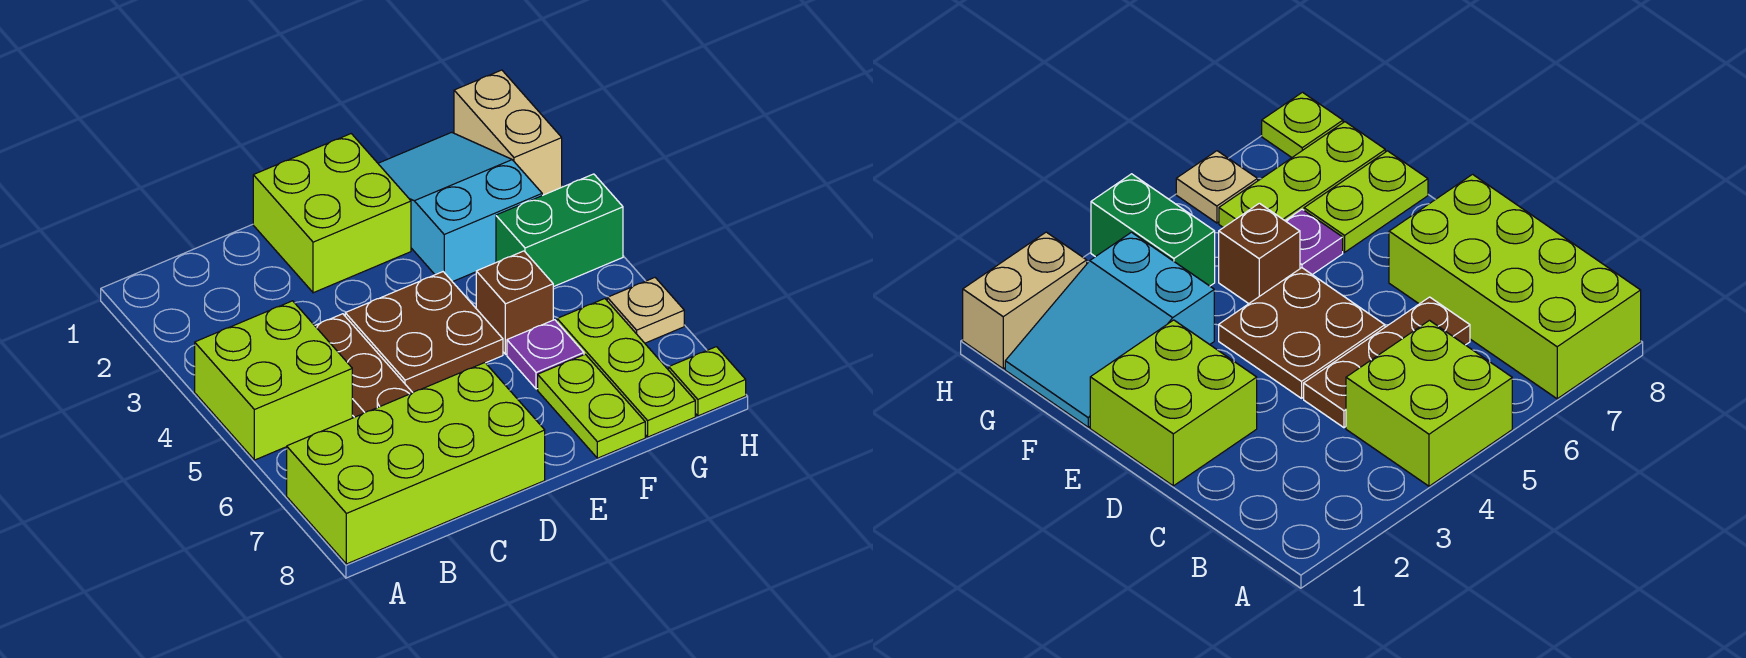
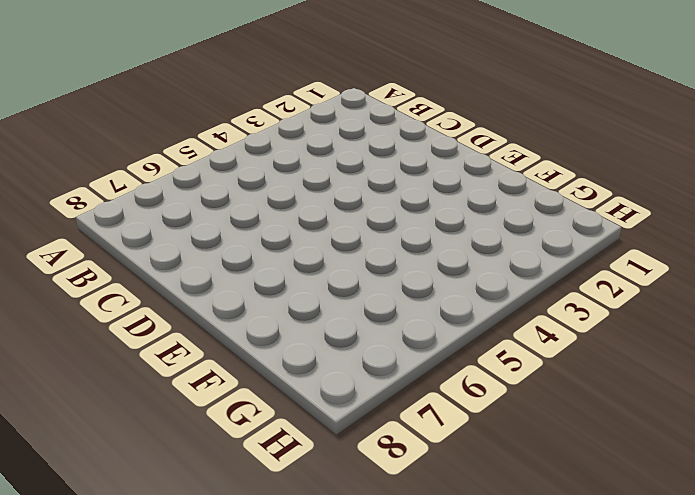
none -> lime brick A4:B5 level 1
none -> lime brick A7:D8 level 1
none -> brown plate C4:C6 level 1

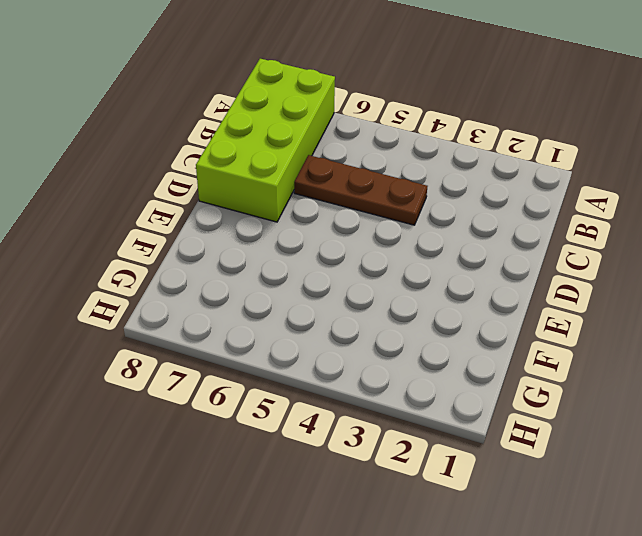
none -> lime brick A4:B5 level 1
none -> lime brick D1:E2 level 1
none -> brown plate D4:E5 level 1

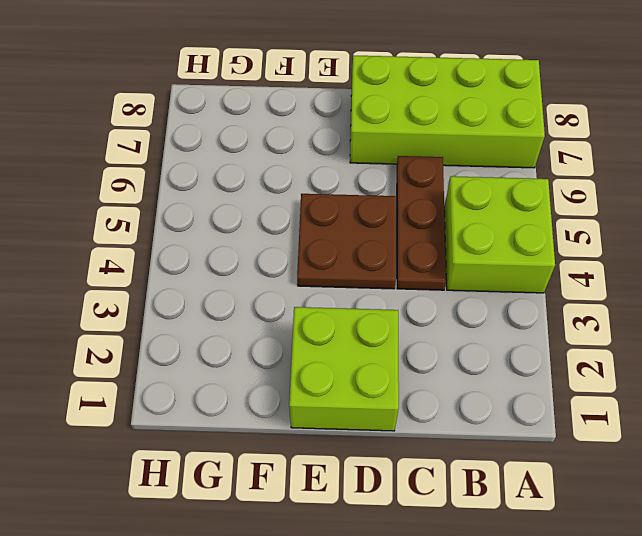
none -> cyan slope F1:G3 level 1 top 3
none -> brown brick F5 level 1
none -> purple plate F6 level 1

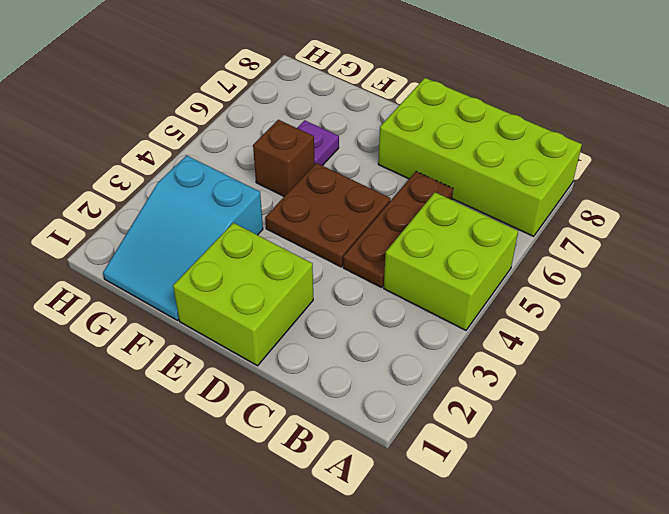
none -> lime plate F7:F8 level 1
none -> green brick G4:H4 level 1
none -> lime plate G6:G8 level 1

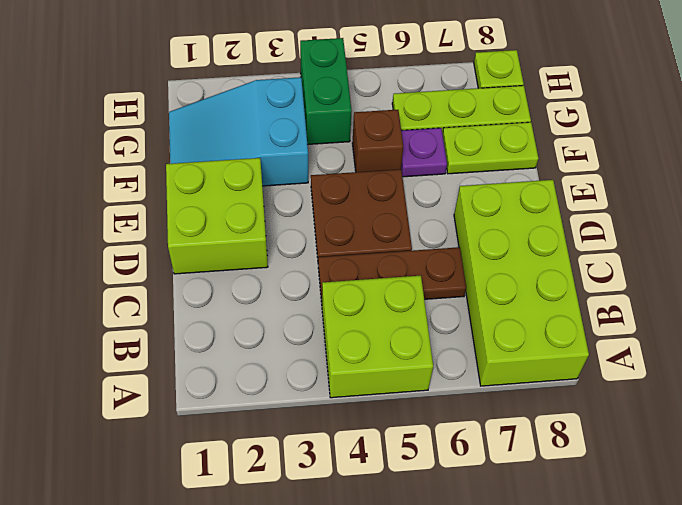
none -> tan brick H1:H2 level 1
none -> tan plate H6 level 1

